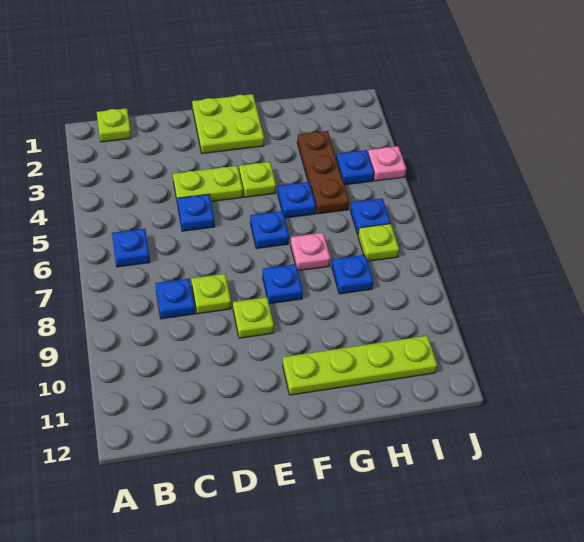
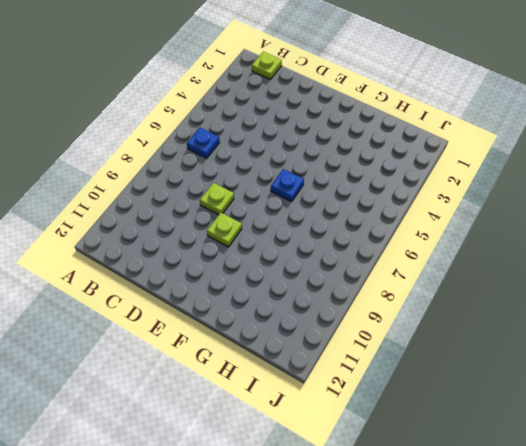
none -> blue plate C8 level 1
none -> lime plate D4:E4 level 1
none -> blue plate D5 level 1

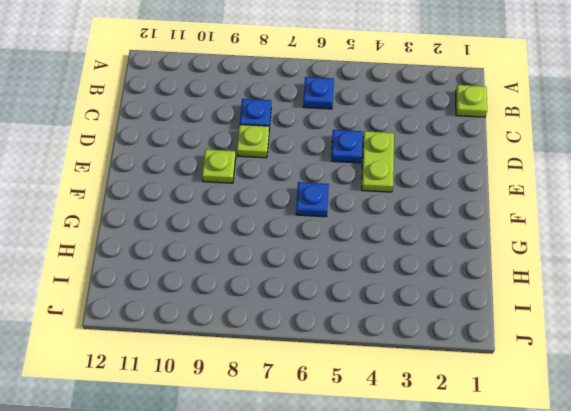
none -> lime plate E1:F2 level 1
none -> lime plate F4 level 1
none -> blue plate F8 level 1

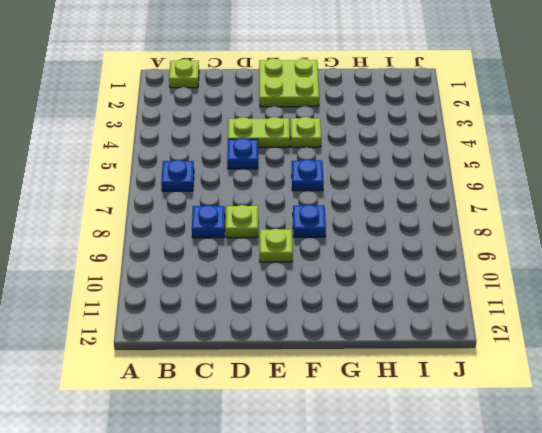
none -> lime plate F11:I11 level 1
none -> blue plate G5 level 1
none -> pink plate G7 level 1

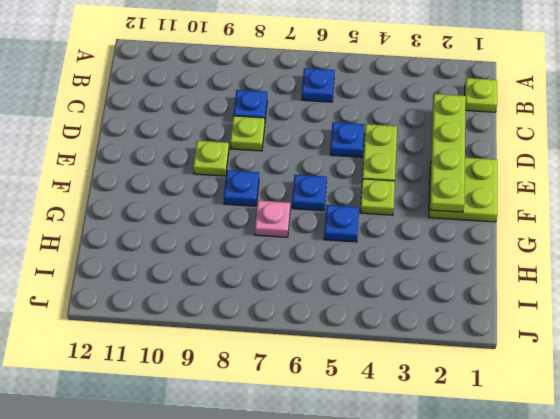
lime plate C2:F2 level 2 -> lime plate F11:I11 level 1
none -> brown plate H3:H5 level 1
none -> blue plate H8 level 1
none -> blue plate I4 level 1

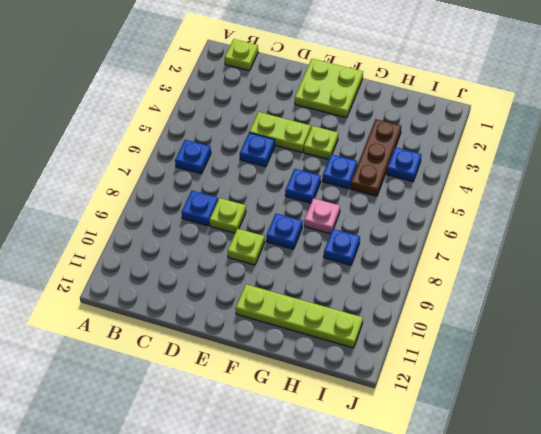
none -> blue plate I6 level 1
none -> lime plate I7 level 1
none -> pink plate J4 level 1

